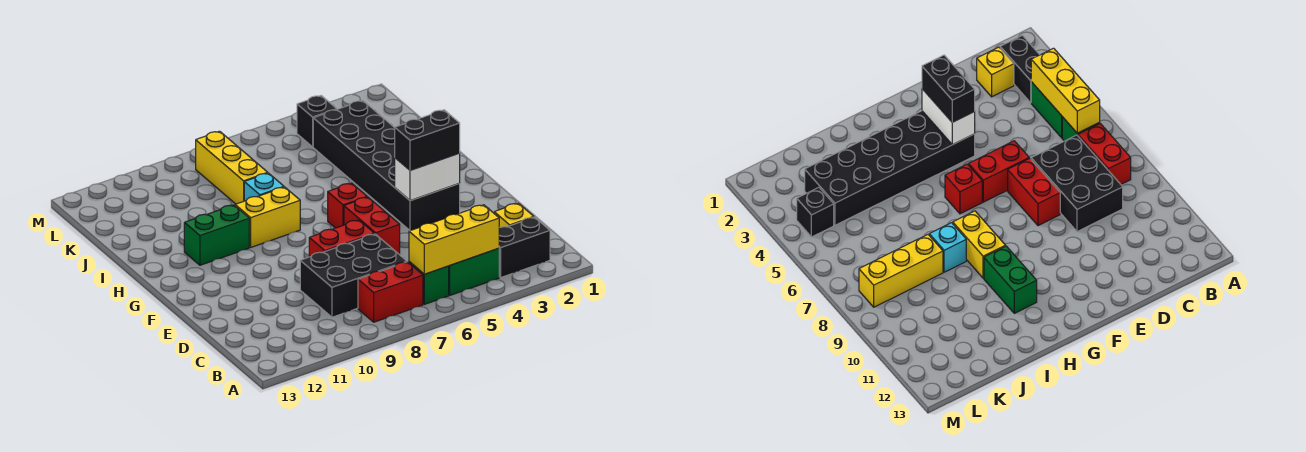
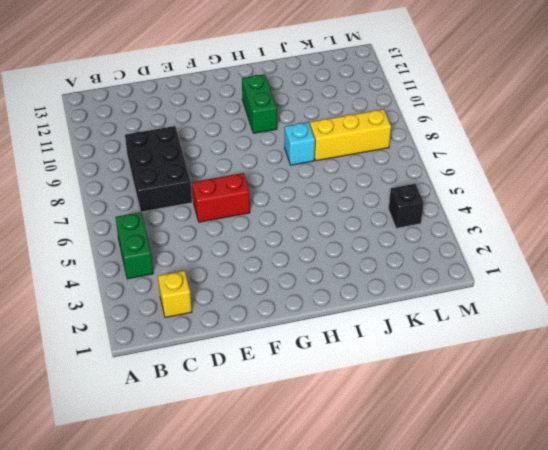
none -> black brick B2:B3 level 1
none -> green brick B6 level 1
none -> red brick B7:B8 level 1

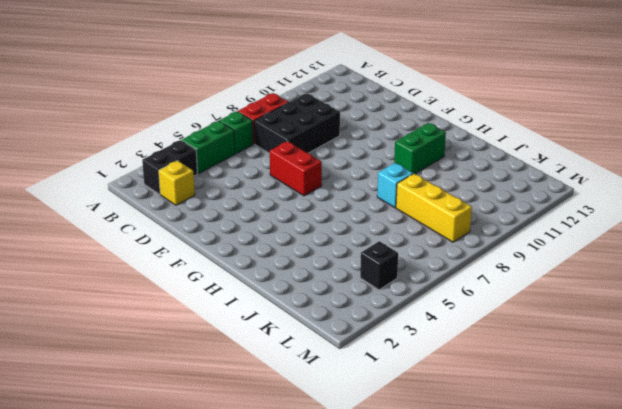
none -> red brick E7:E8 level 1
none -> black brick F3:K4 level 1
none -> red brick G6 level 1

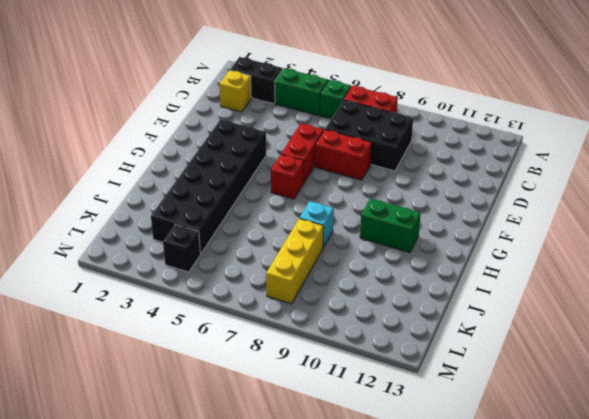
none -> yellow brick H8:H9 level 1
none -> yellow brick B4:B6 level 2
none -> white brick F3:F4 level 2

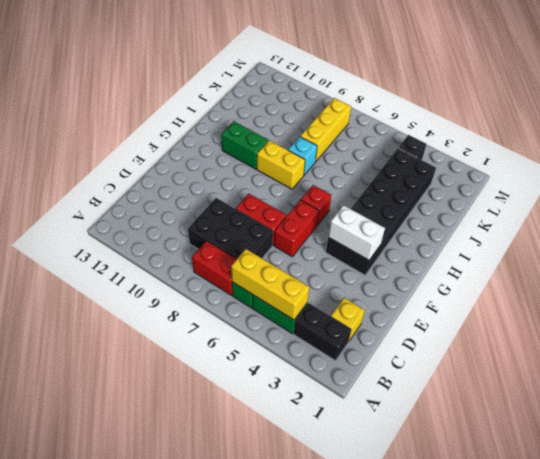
none -> black brick F3:F4 level 3

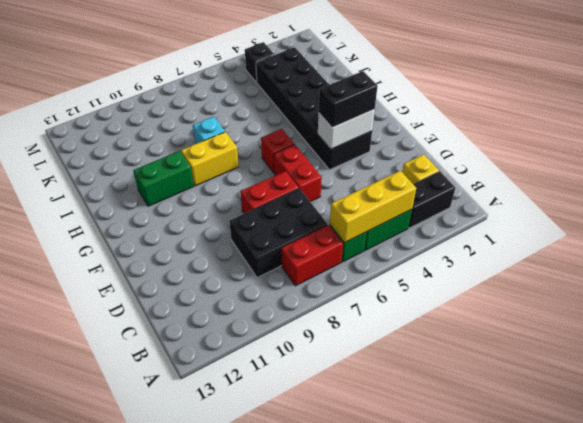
none -> yellow brick J8:L8 level 1

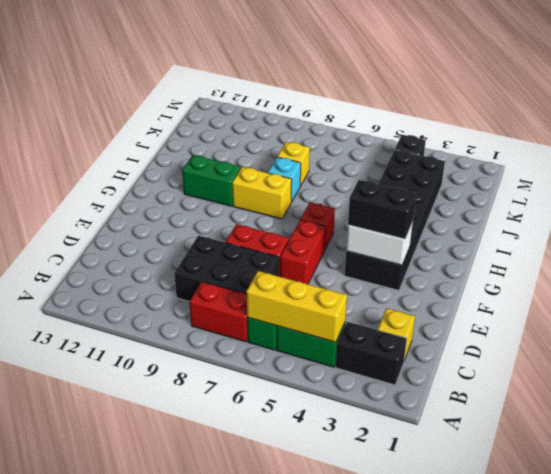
yellow brick J8 level 1 -> yellow brick J8:L8 level 1

